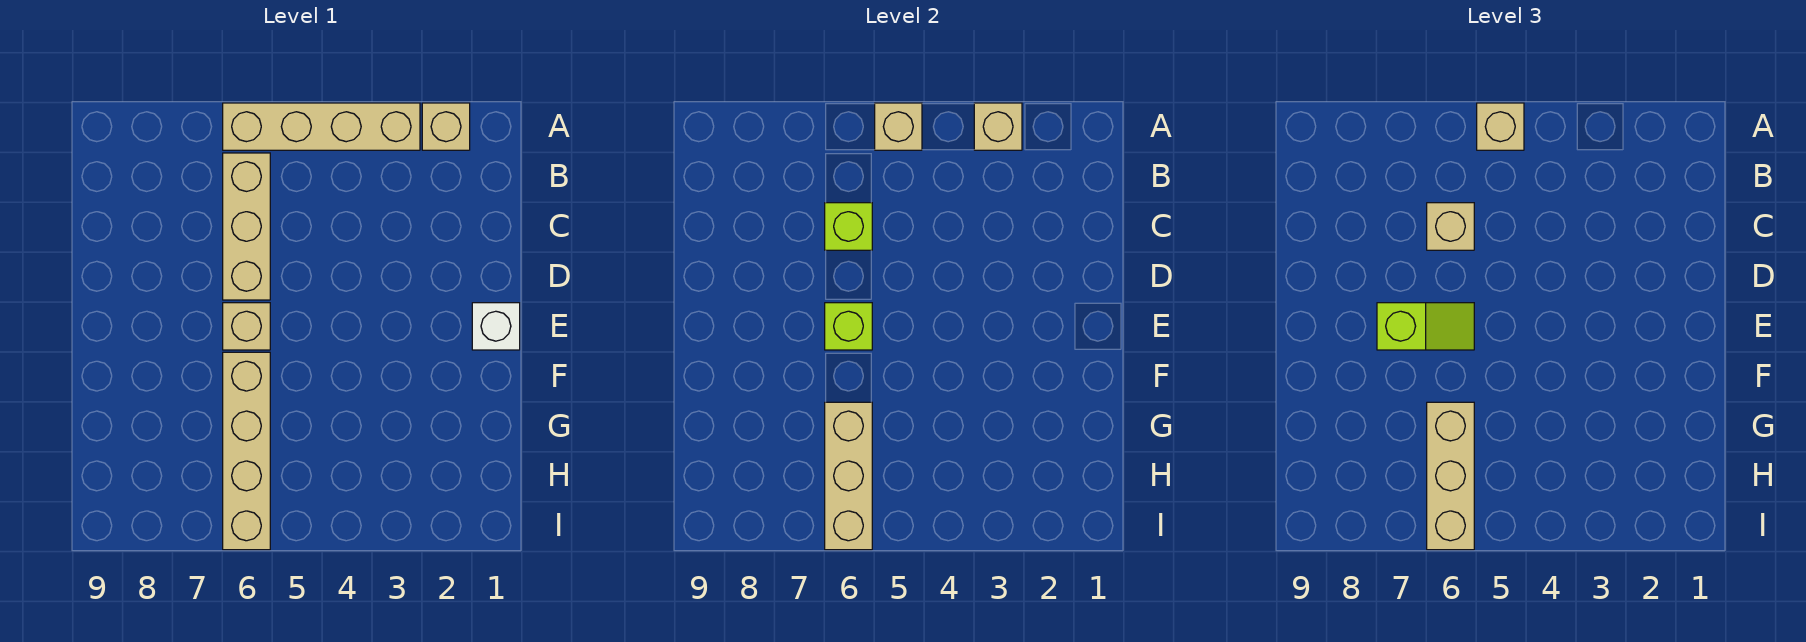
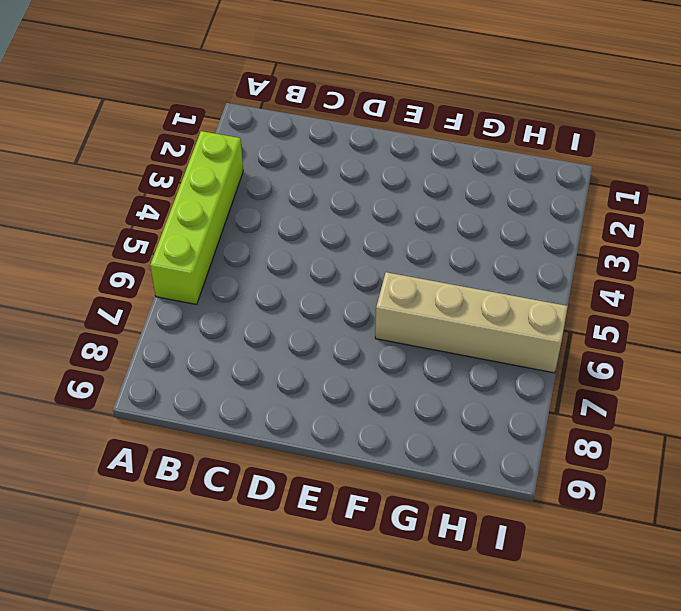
lime brick A3:A6 level 1 -> tan brick A3:A6 level 1
none -> tan brick A2 level 1
none -> tan brick B6:D6 level 1
none -> white brick E1 level 1

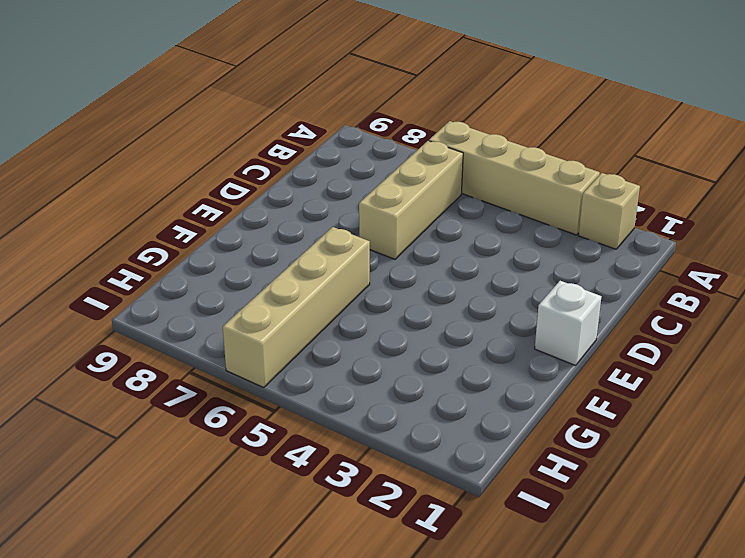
none -> tan brick E6 level 1
none -> tan brick A3 level 2
none -> tan brick A5 level 2

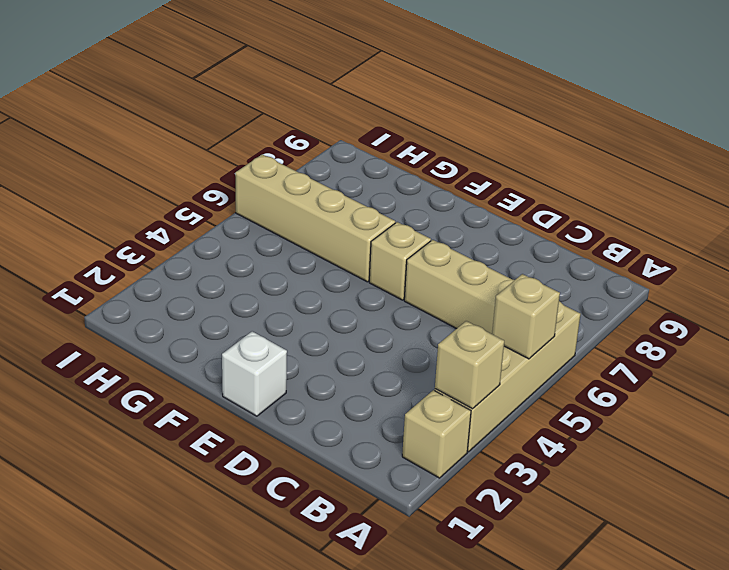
none -> lime brick C6 level 2
none -> lime brick E6 level 2
none -> tan brick G6:I6 level 2

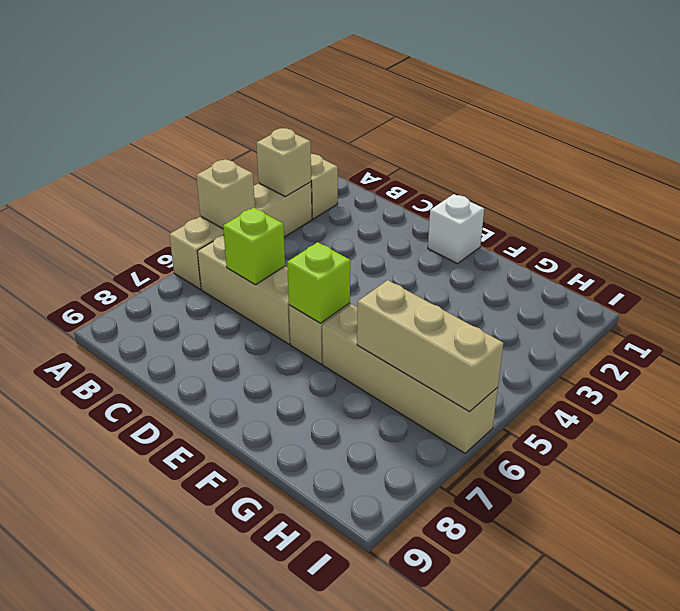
none -> tan brick A5 level 3
none -> tan brick C6 level 3
none -> lime slope E6:E7 level 3 top 7

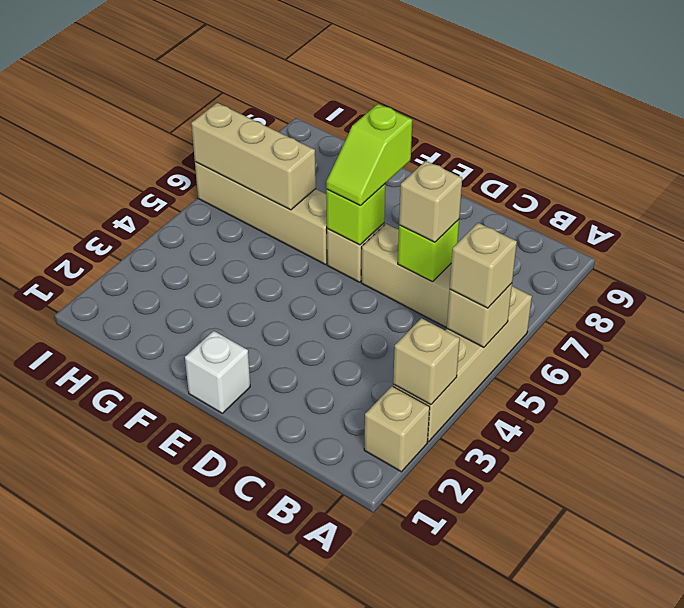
none -> tan brick G6:I6 level 3

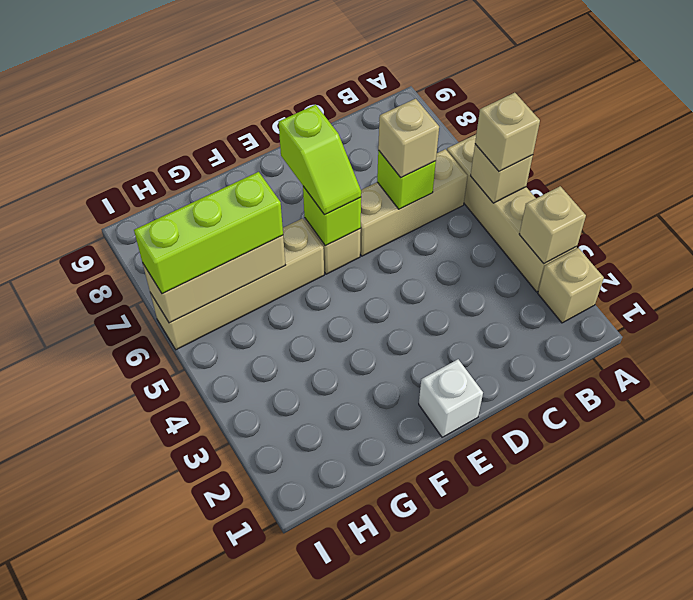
lime brick G6:I6 level 3 -> tan brick G6:I6 level 3

